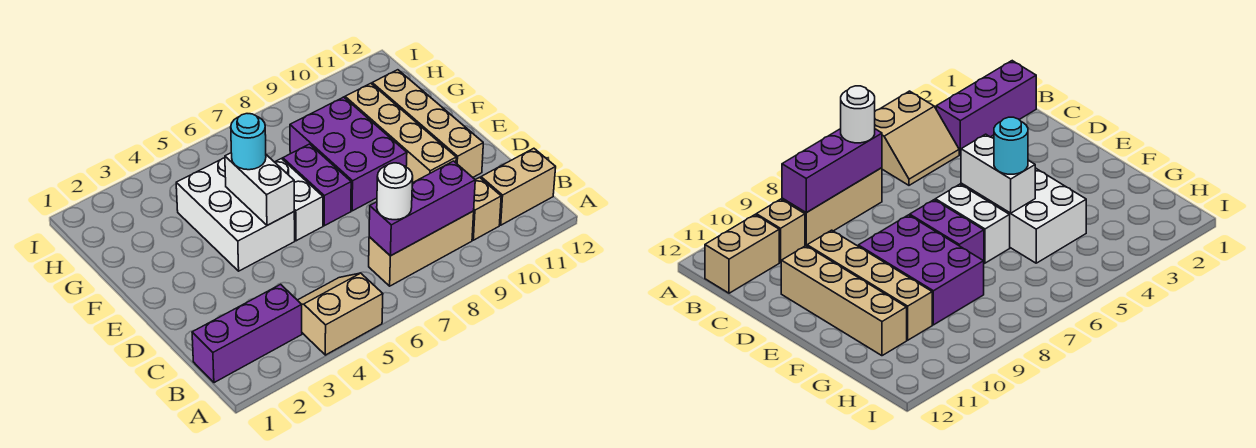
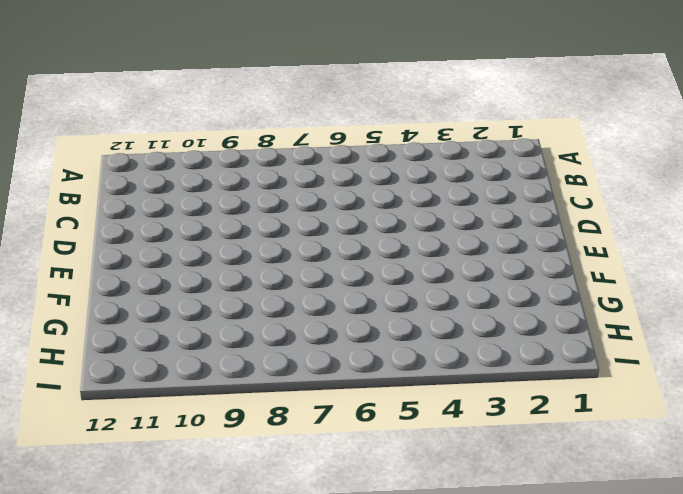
none -> tan slope A4:B5 level 1 top A
none -> purple brick B1:B3 level 1
none -> tan brick B7:B9 level 1

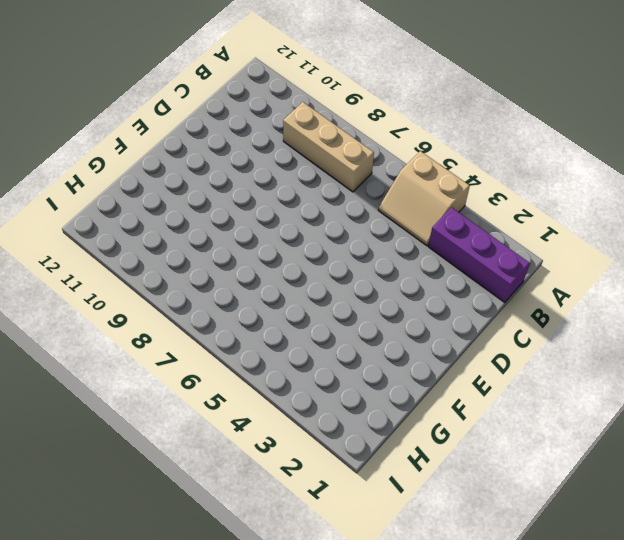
none -> tan brick B10 level 1
none -> tan brick B11:B12 level 1
none -> tan brick D10:G10 level 1

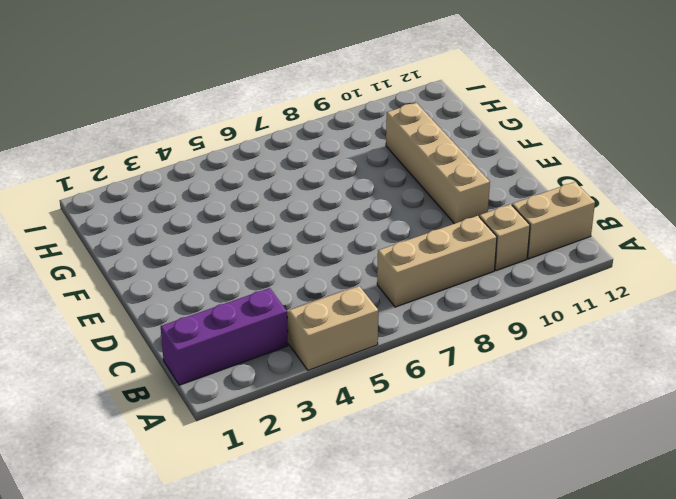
none -> tan brick D11:G11 level 1
none -> white brick E4:G5 level 1
none -> white brick E6:F6 level 1

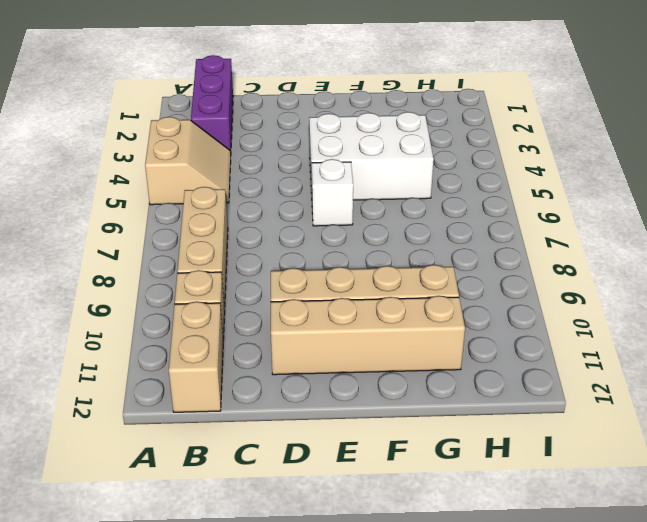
white brick E6 level 1 -> white brick E6:F6 level 1
none -> purple brick E7:F7 level 1
none -> purple brick E8:G9 level 1
none -> purple brick B7:B9 level 2

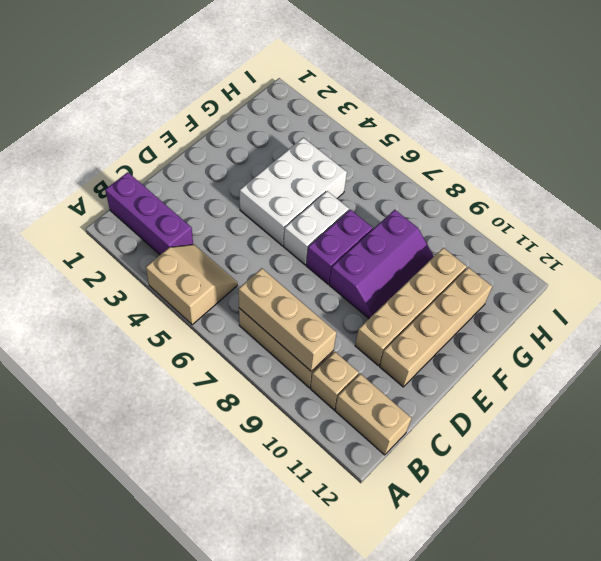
tan brick B7:B9 level 2 -> purple brick B7:B9 level 2
purple slope E8:G9 level 1 top 8 -> purple brick E8:G9 level 1
none -> white brick E5:F5 level 2
none -> white round brick B7 level 3
none -> cyan round brick F5 level 3

